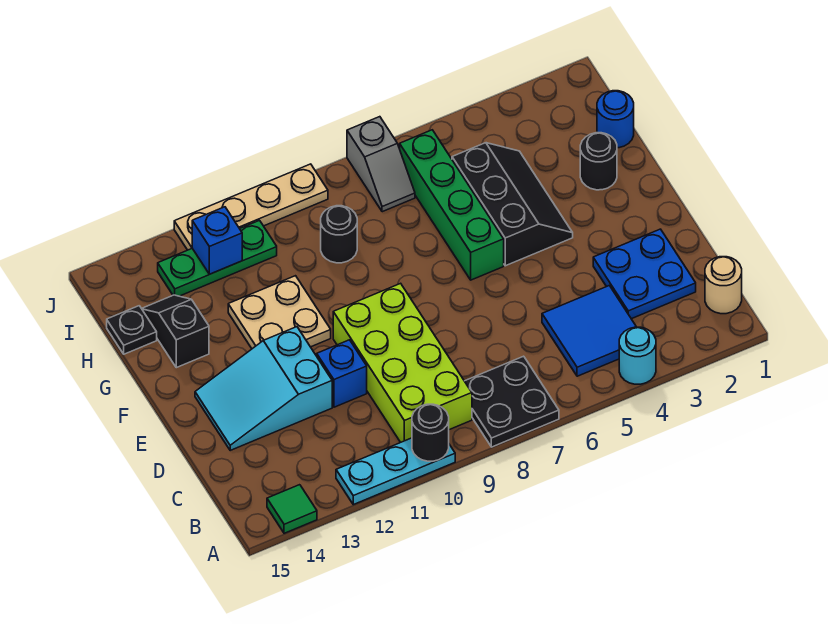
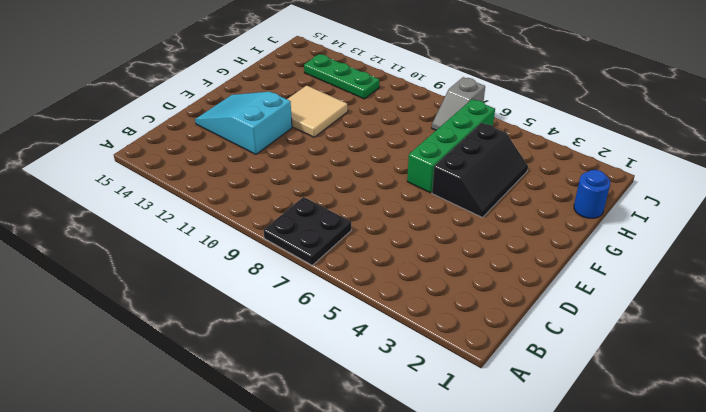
tan tile F11:G12 level 1 -> tan plate F11:G12 level 1
none -> cyan round brick A4 level 1
none -> cyan plate A10:A12 level 1
none -> green tile A14 level 1

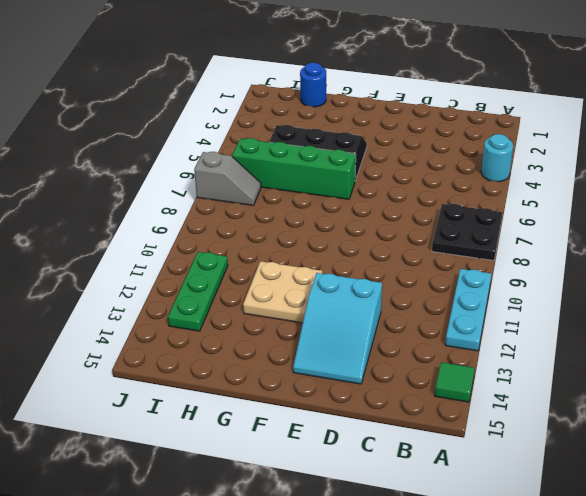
none -> tan round brick B1 level 1
none -> blue tile B4:C5 level 1
none -> lime brick B9:E10 level 1

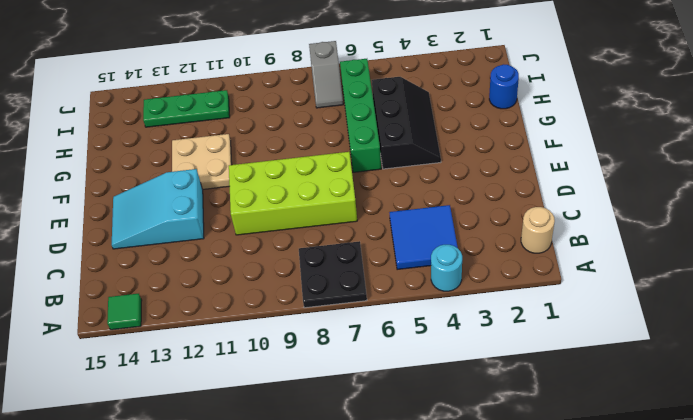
lime brick D7:E10 level 1 -> lime brick B9:E10 level 1
none -> cyan plate A10:A12 level 1
none -> blue plate C2:D3 level 1
none -> blue brick D11 level 1

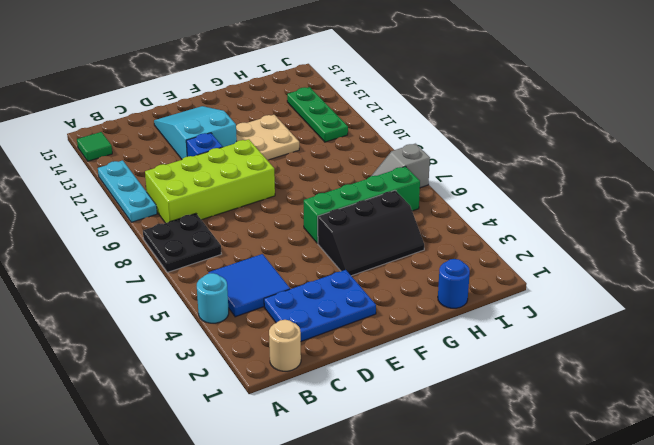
blue plate C2:E3 level 1 -> blue plate C2:D3 level 1
none -> black round brick G2 level 1
none -> black slope G14:H14 level 1 top G
none -> black round brick H9 level 1

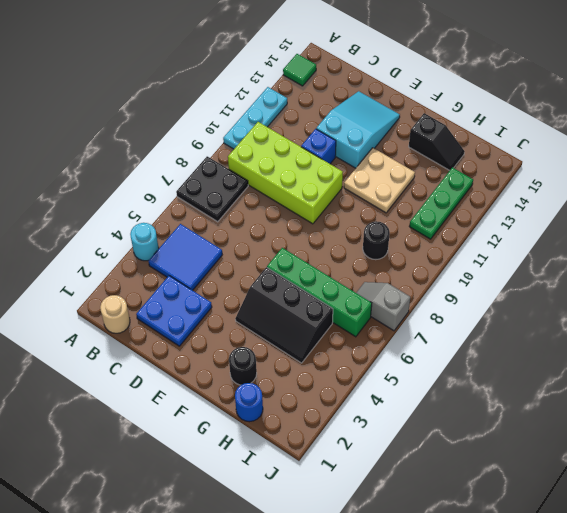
none -> black plate H15 level 1
none -> tan plate J9:J12 level 1
none -> black round brick A10 level 2

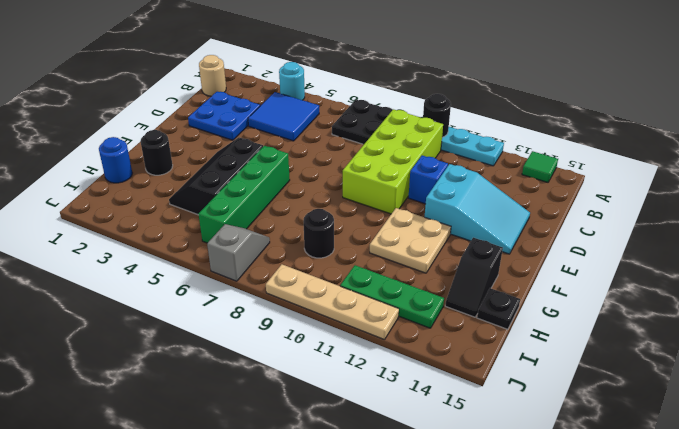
none -> blue brick I12 level 2

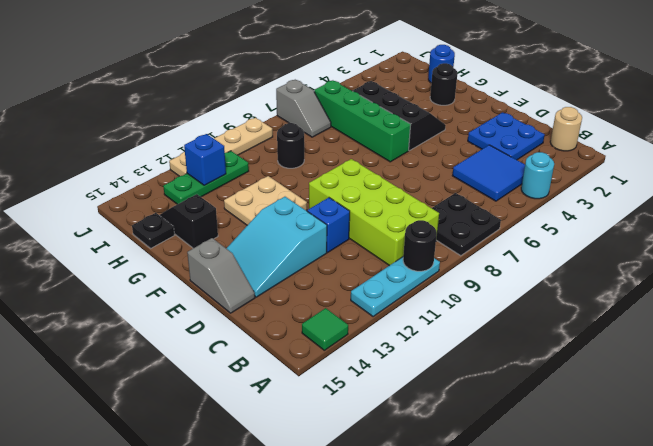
grey slope D15:E15 level 1 top E -> none

